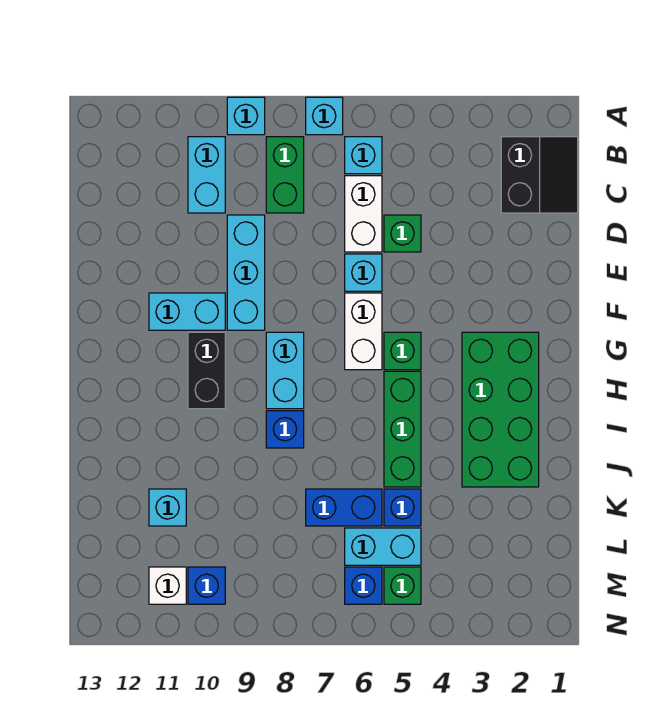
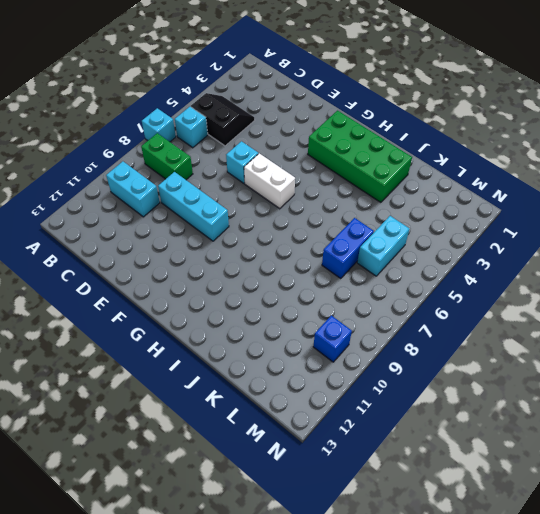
black slope B4:C5 level 1 top 5 -> black slope B1:C2 level 1 top 2
none -> cyan brick A9 level 1
none -> white brick C6:D6 level 1
none -> green brick D5 level 1

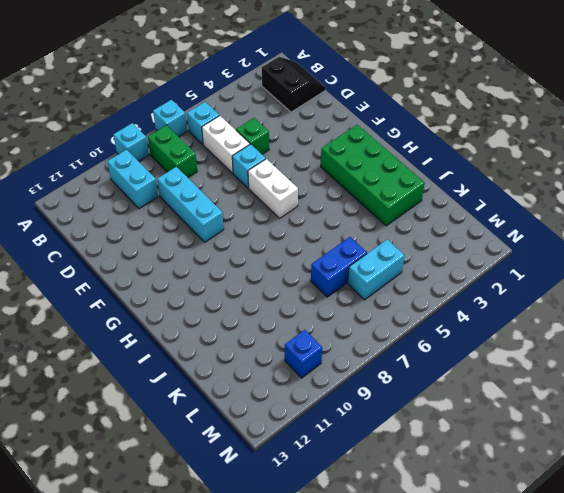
none -> cyan brick F10:F11 level 1
none -> green brick G5 level 1
none -> cyan brick G8:H8 level 1

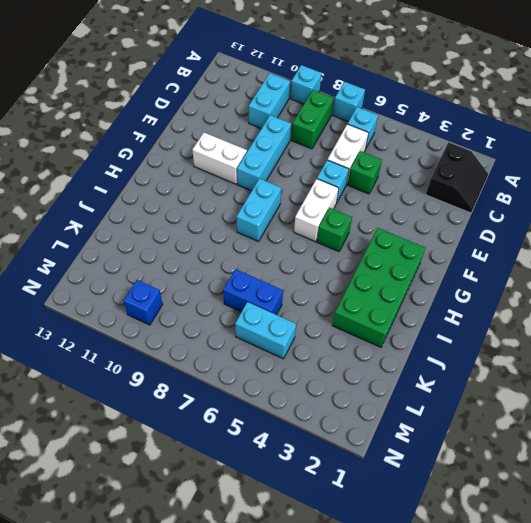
white brick F10:F11 level 1 -> cyan brick F10:F11 level 1
none -> black brick G10:H10 level 1
none -> green brick H5:J5 level 1
none -> blue brick I8 level 1

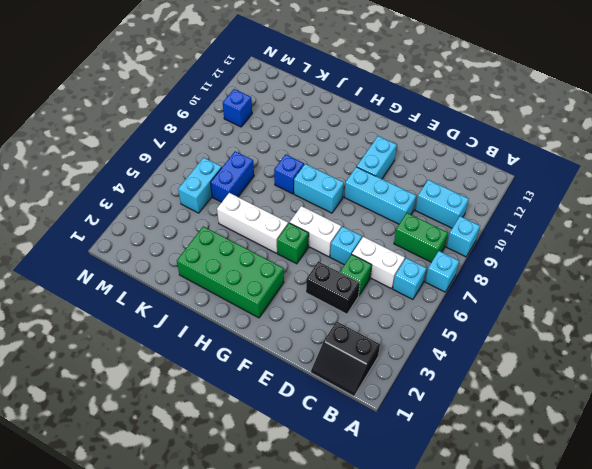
black brick D4:E4 level 1 -> black brick G10:H10 level 1
white brick H5:J5 level 1 -> green brick H5:J5 level 1
none -> blue brick K5 level 1
none -> cyan brick K11 level 1
none -> green brick M5 level 1

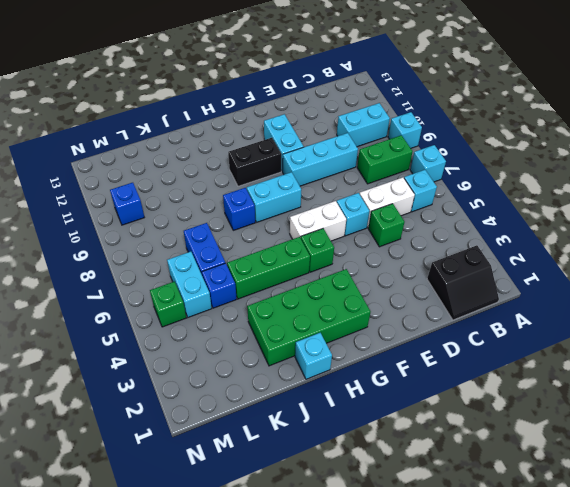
cyan brick I1 level 1 -> cyan brick K11 level 1
none -> blue brick M6 level 1
none -> white brick M11 level 1

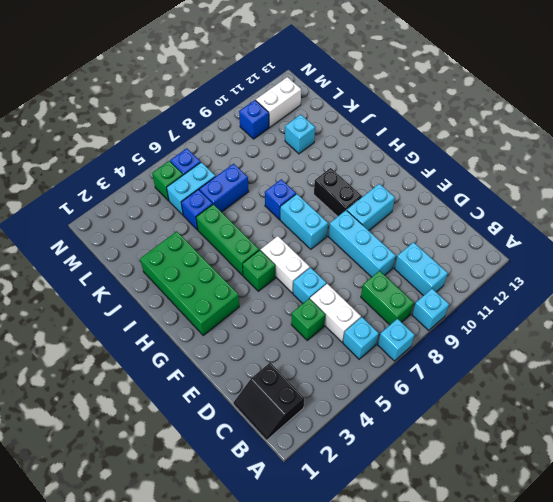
white brick M11:M12 level 1 -> white brick M11 level 1

